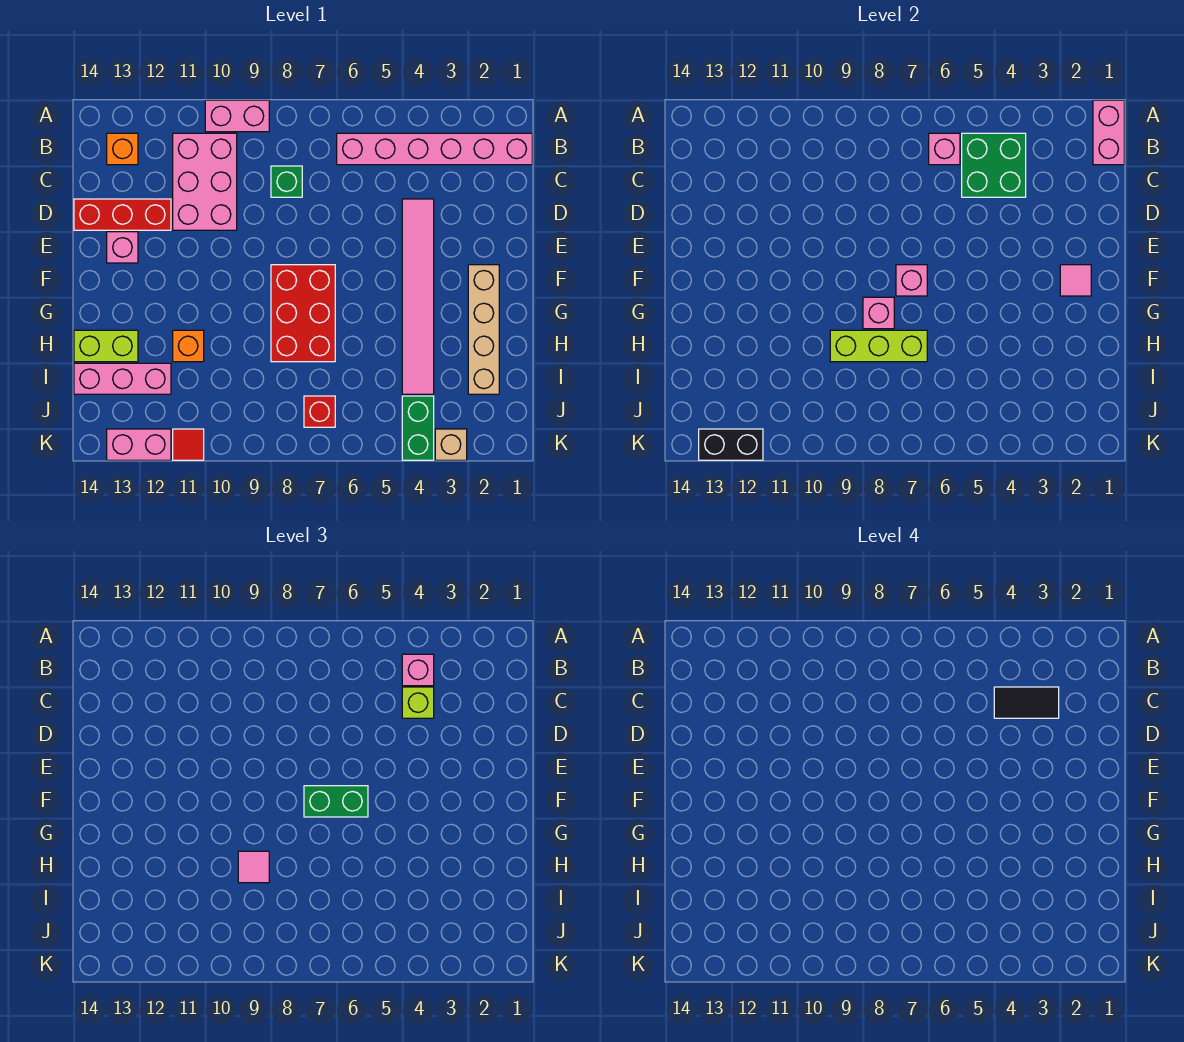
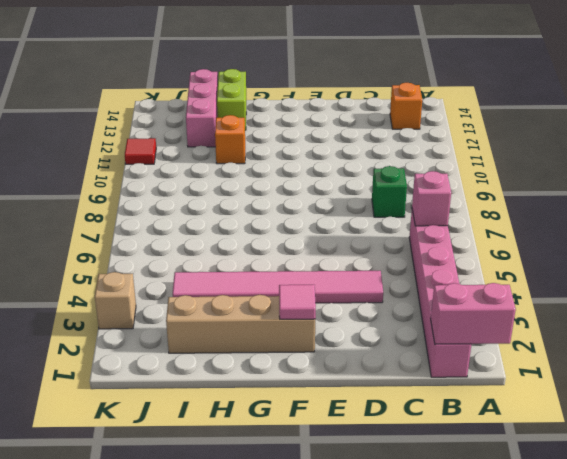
none -> pink brick A9:A10 level 1
none -> pink brick B10:D11 level 1
none -> red brick D12:D14 level 1
none -> pink brick E13 level 1

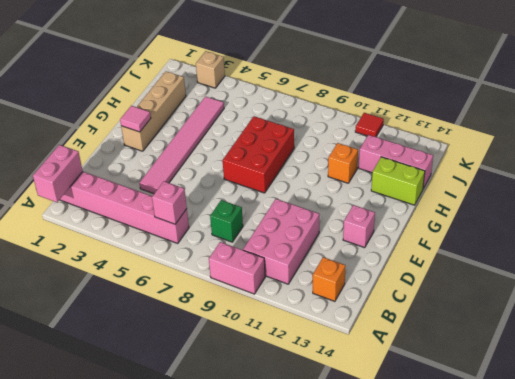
none -> red brick D12:D14 level 1
none -> green brick J4:K4 level 1
none -> red brick J7 level 1
none -> pink brick K12:K13 level 1

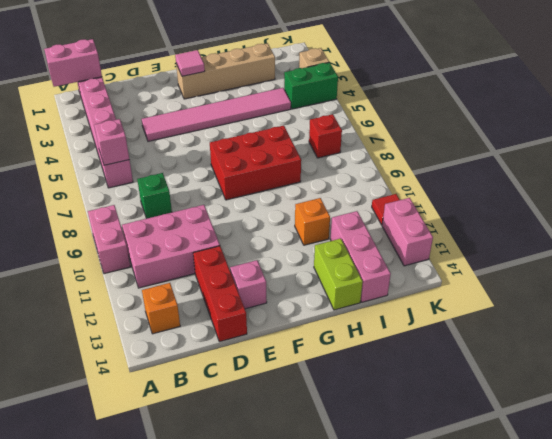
none -> green brick B4:C5 level 2
none -> pink brick F7 level 2
none -> pink brick G8 level 2
none -> lime brick H7:H9 level 2

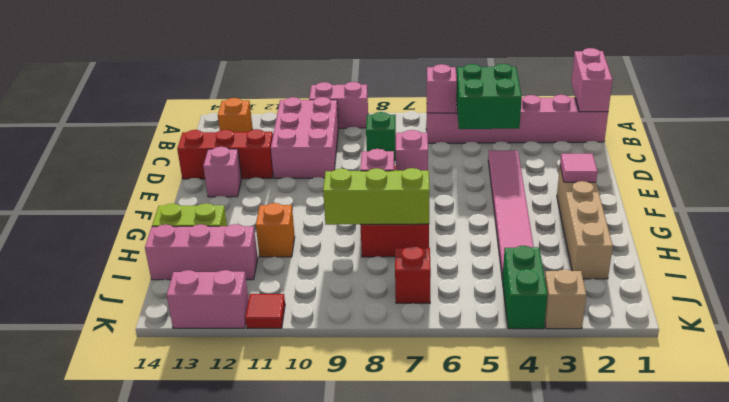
none -> black brick K12:K13 level 2
none -> pink brick B4 level 3
none -> lime brick C4 level 3
none -> green brick F6:F7 level 3

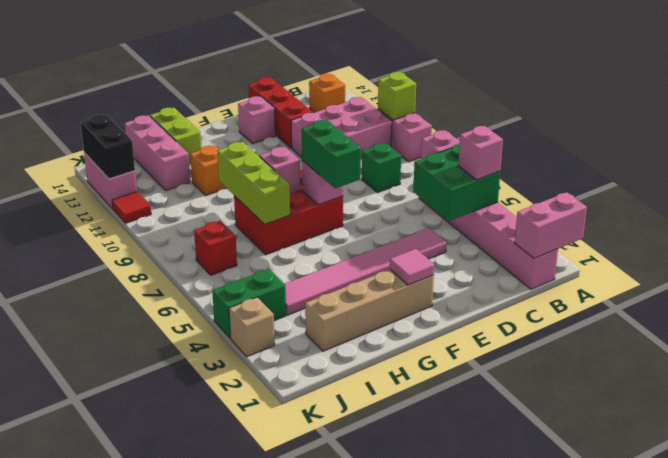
lime brick A10 level 2 -> lime brick C4 level 3
none -> pink tile H9 level 3
none -> black tile C3:C4 level 4

